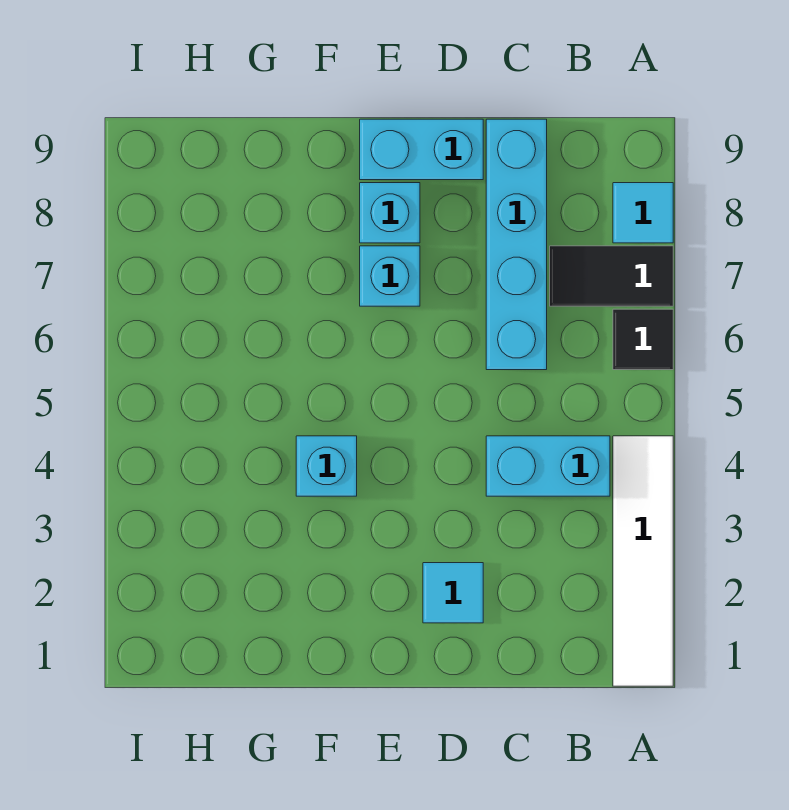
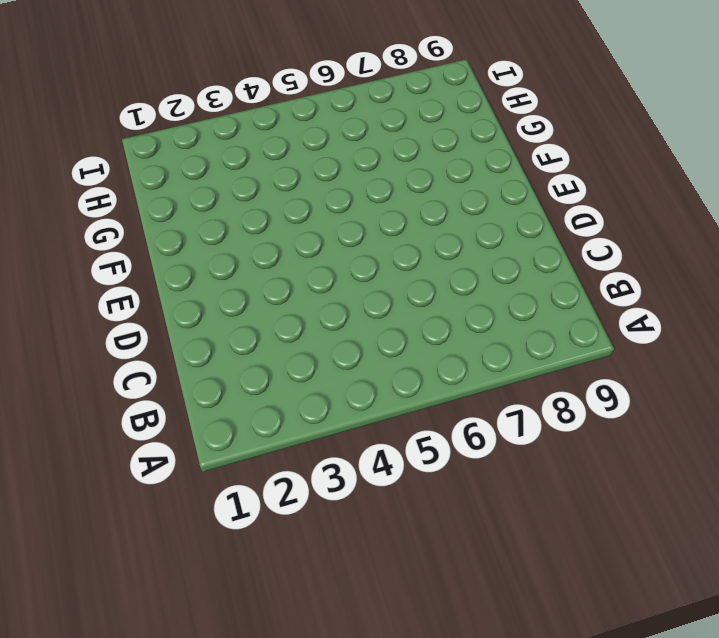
none -> white tile A1:A4 level 1
none -> black tile A6 level 1

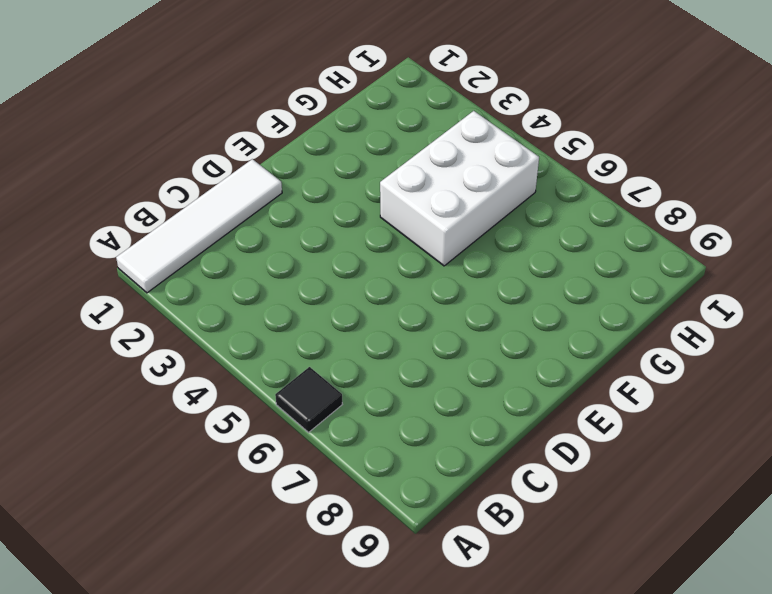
white tile A1:D1 level 1 -> white tile A1:A4 level 1
white brick F4:H5 level 1 -> cyan brick F4 level 1
none -> black tile A7:B7 level 1
none -> cyan tile A8 level 1

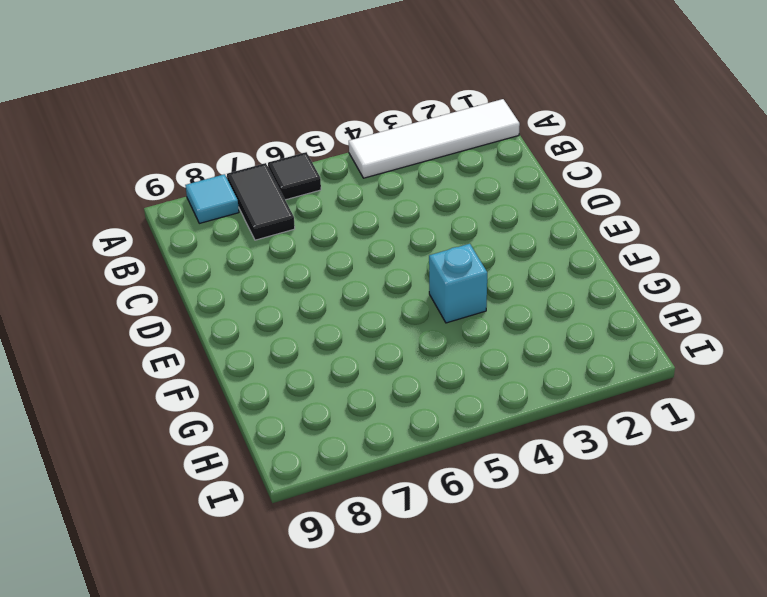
none -> cyan brick B4:C4 level 1
none -> cyan brick C6:C9 level 1

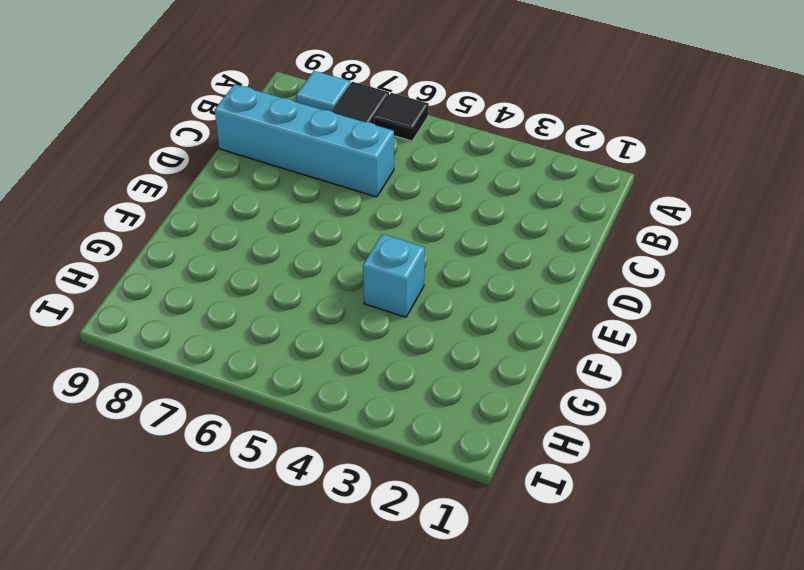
none -> white tile A1:A4 level 1
none -> cyan brick B4:C4 level 1

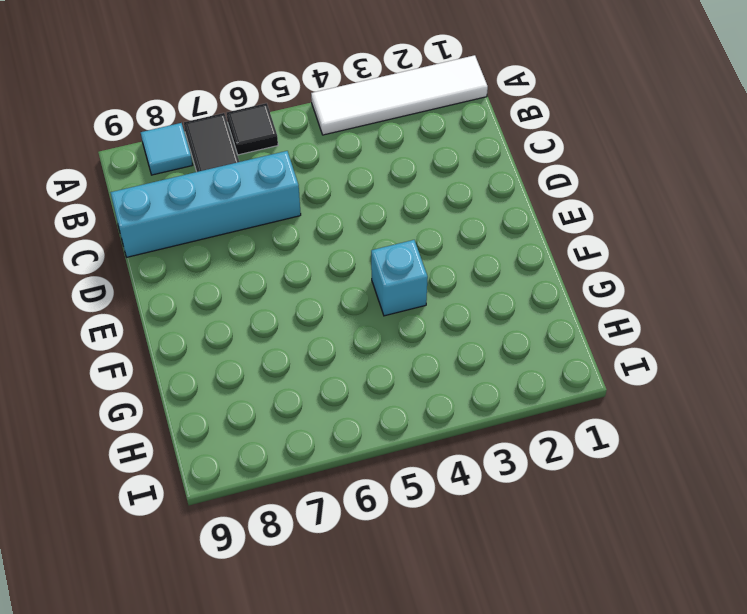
none -> cyan brick B4:C4 level 1
none -> cyan tile D2 level 1

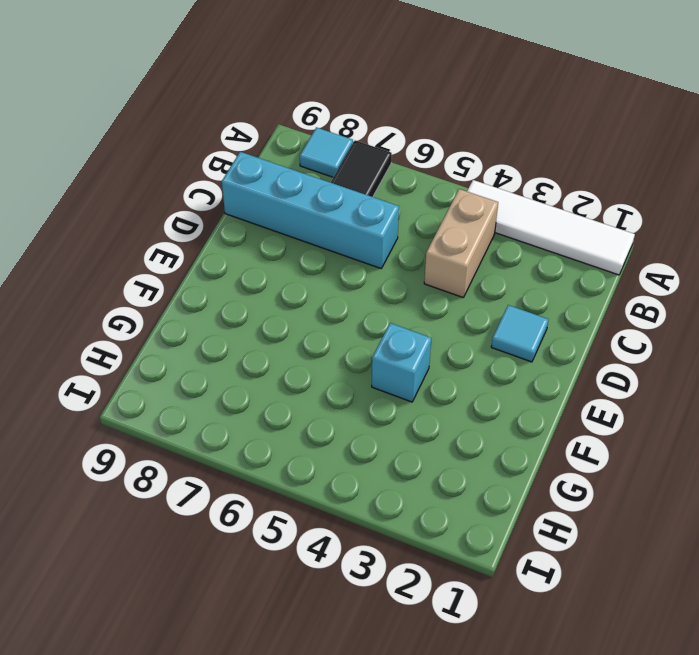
tan brick B4:C4 level 1 -> cyan brick B4:C4 level 1
none -> black tile A6 level 1
none -> cyan brick D9:E9 level 1

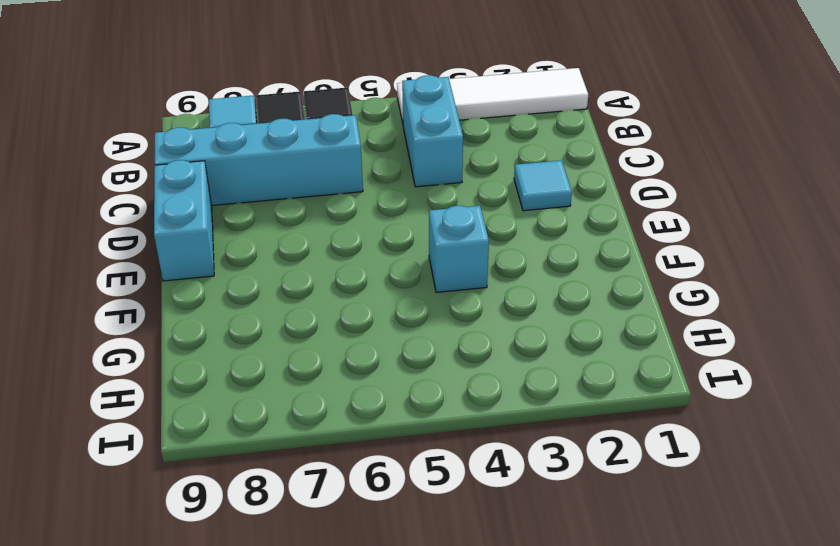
none -> cyan brick E7 level 1
none -> cyan brick E8 level 1

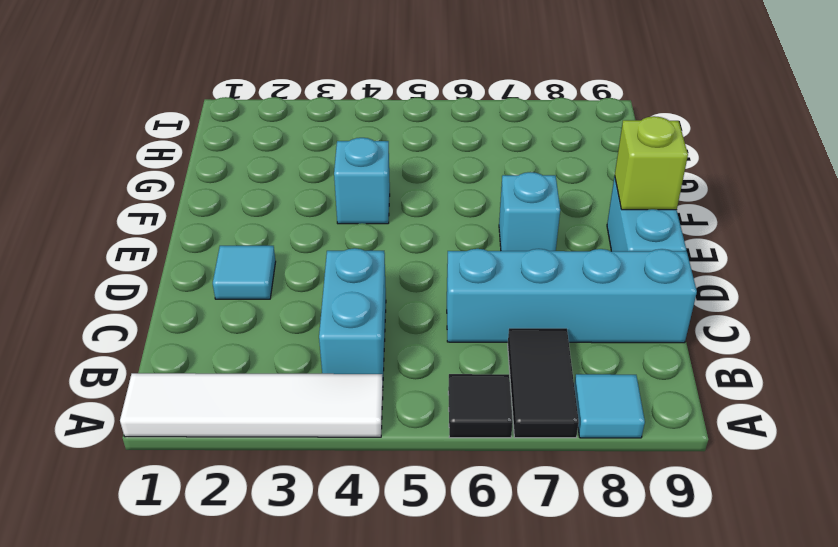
lime brick E9 level 2 -> none
none -> cyan brick E8 level 1

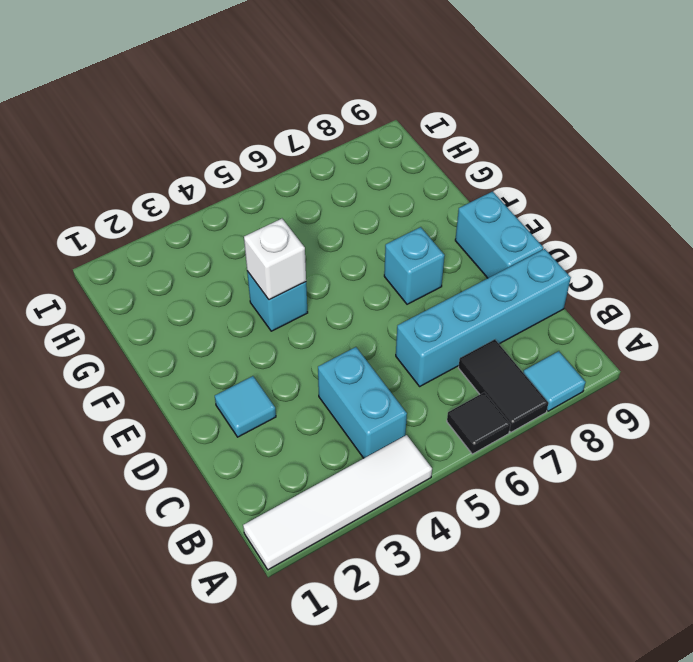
white brick F4 level 2 -> none
none -> cyan brick E8 level 1

